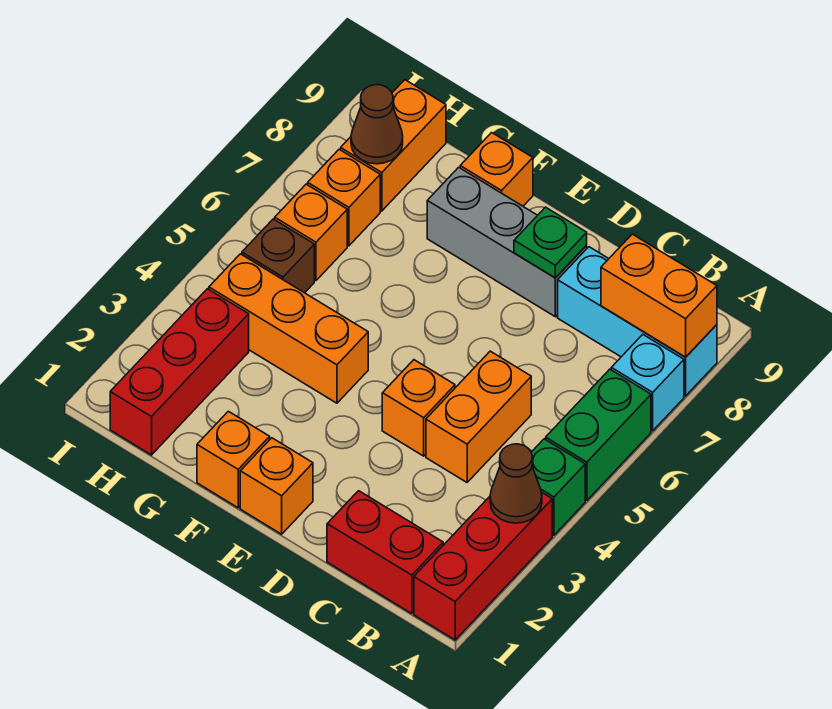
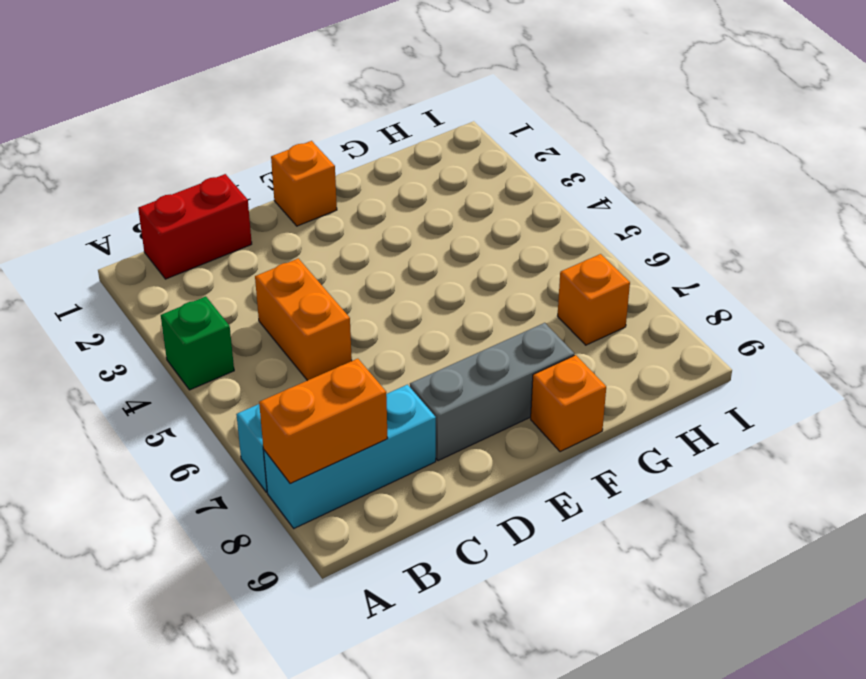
none -> red brick A1:A3 level 1
none -> green brick A5:A6 level 1
none -> orange brick D4 level 1

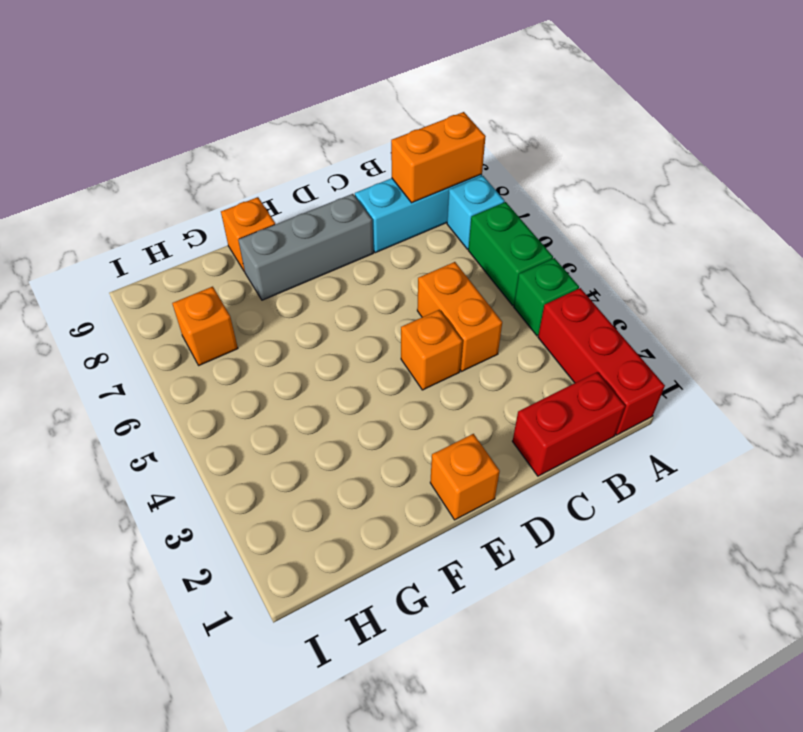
none -> orange brick F1 level 1
none -> orange brick F4:H4 level 1
none -> red brick H1:H3 level 1

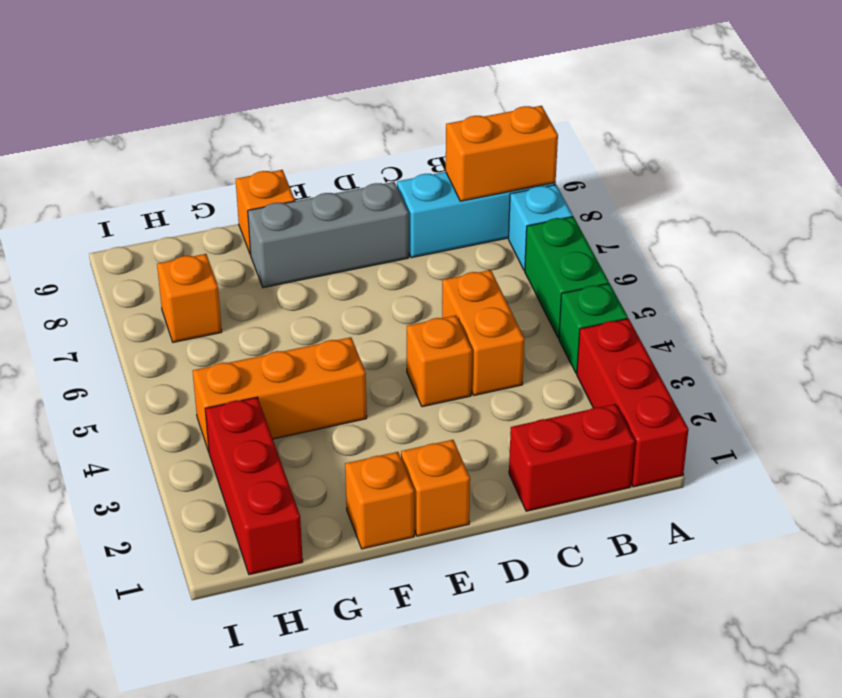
none -> brown brick H5 level 1
none -> orange brick H6 level 1
none -> orange brick H8:H9 level 1

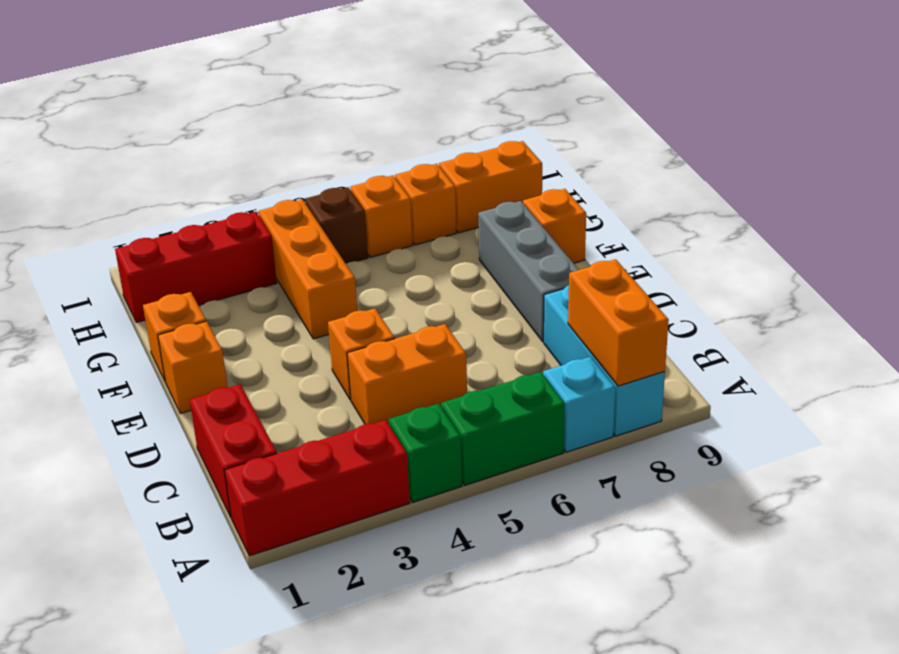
none -> brown cone A3 level 2
none -> green plate D8 level 2
none -> brown cone H8 level 2

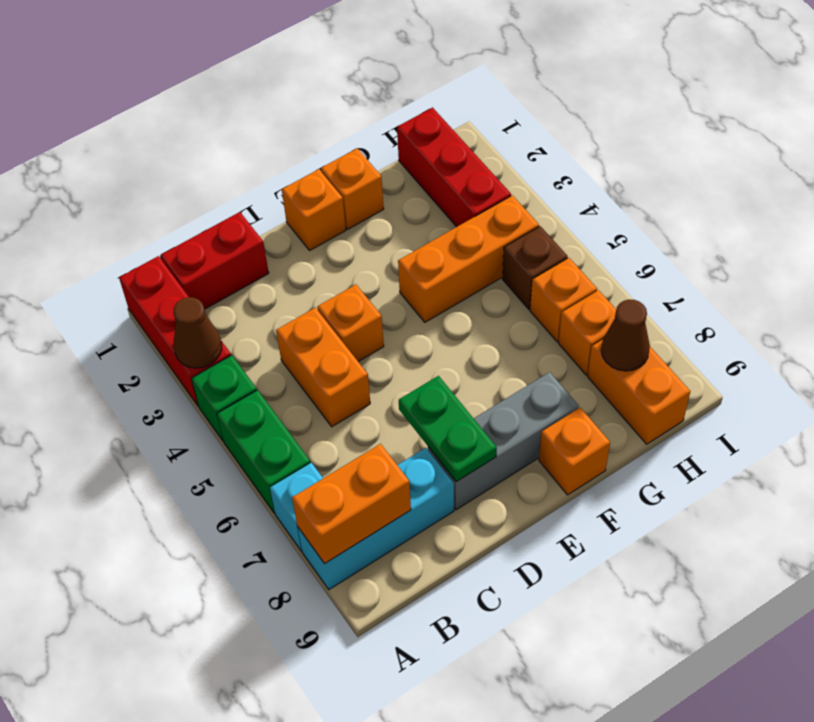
green plate D7:D8 level 2 -> green plate D8 level 2

